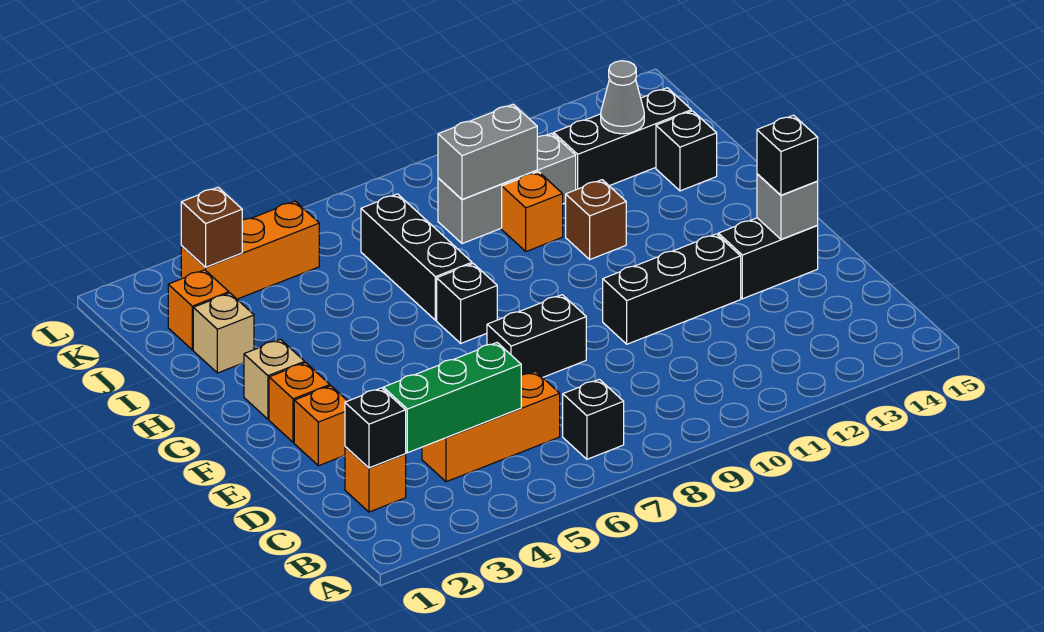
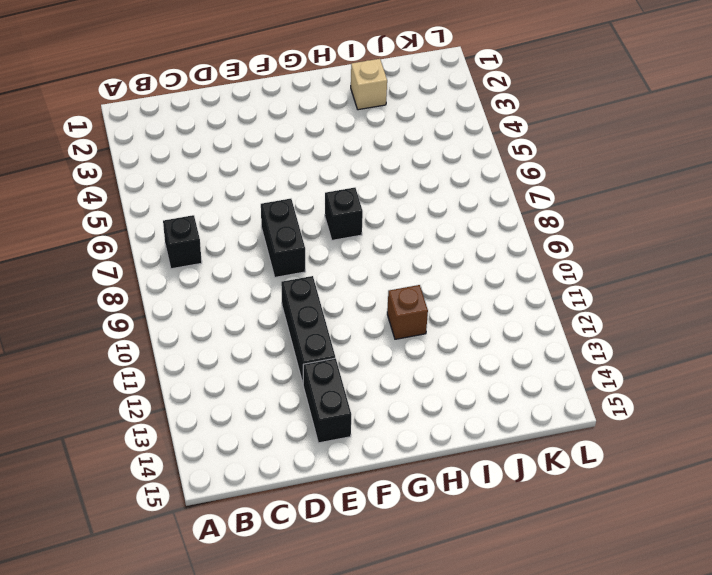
none -> orange brick C2 level 1
none -> orange brick C4:C6 level 1
none -> orange brick E2 level 1

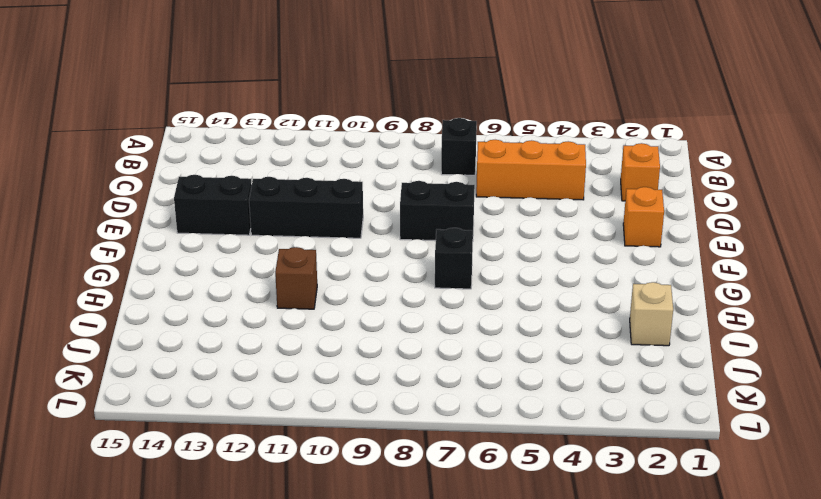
none -> orange brick F2 level 1
none -> tan brick G2 level 1
none -> black brick H7:J7 level 1

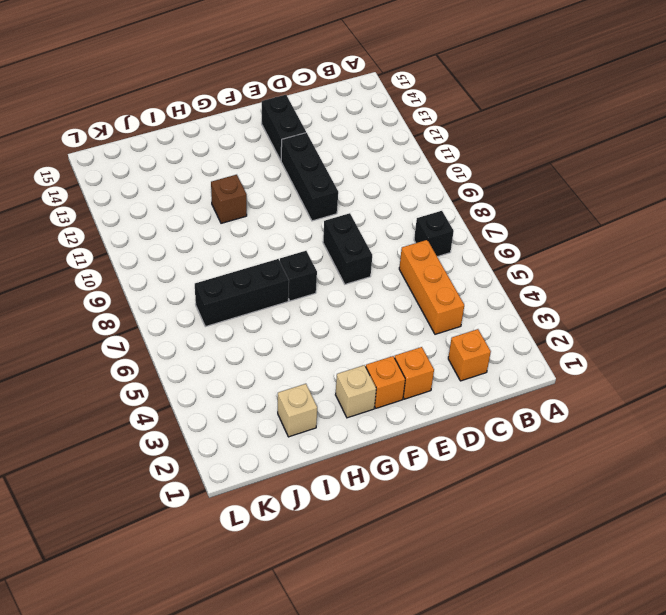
none -> orange brick I10 level 1
none -> black brick I14 level 1
none -> orange brick J2 level 1

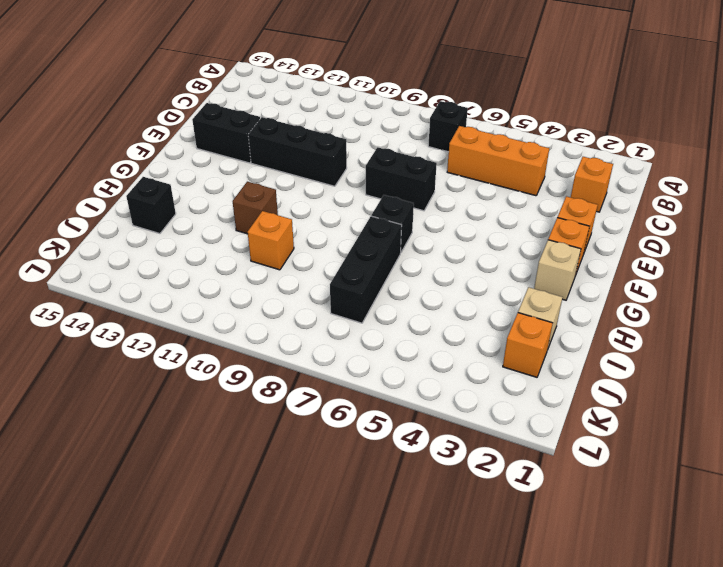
none -> grey brick J9:J11 level 1
none -> black brick J12:J14 level 1
none -> orange brick K3:K5 level 1

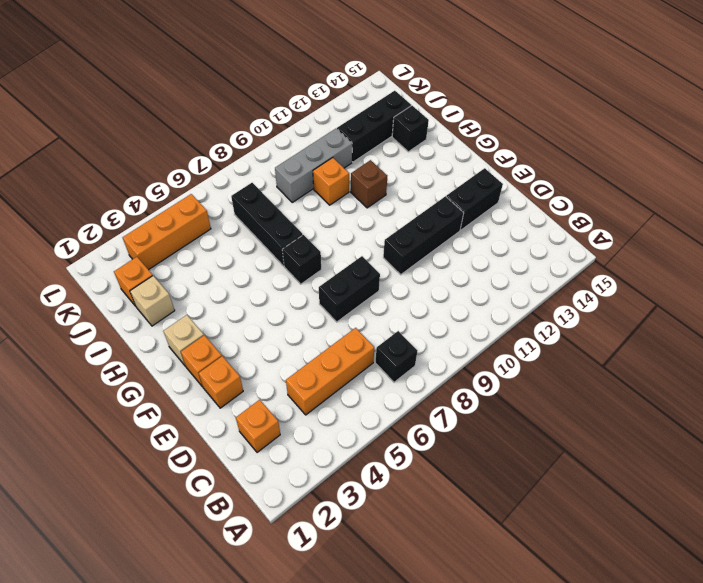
none -> black brick C2 level 2
none -> green brick C3:C5 level 2
none -> grey brick E14 level 2

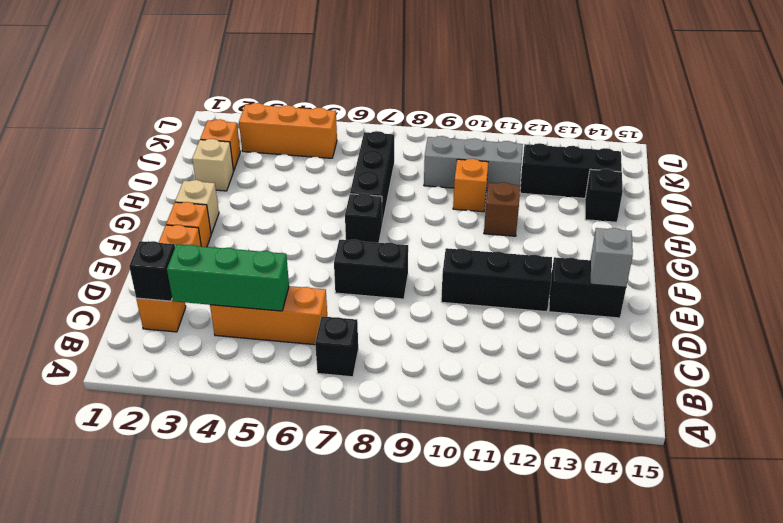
none -> grey brick J9:J10 level 2
none -> grey cone J13 level 2
none -> brown brick K3 level 2

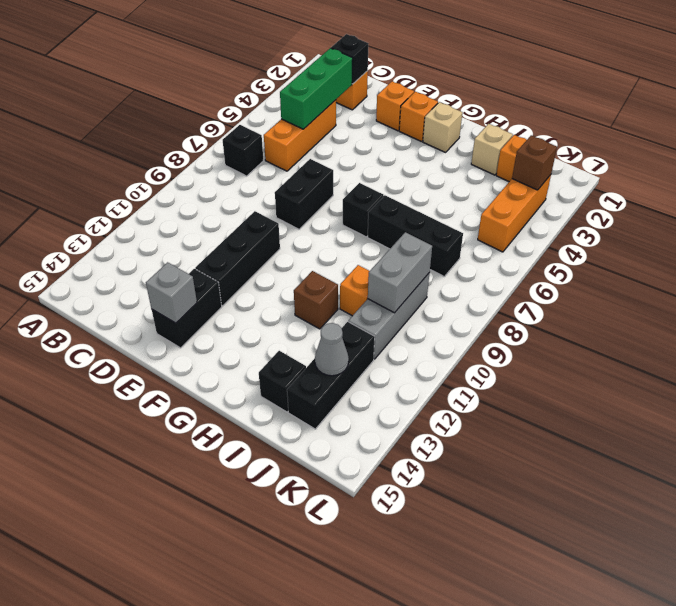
none -> black brick E14 level 3

